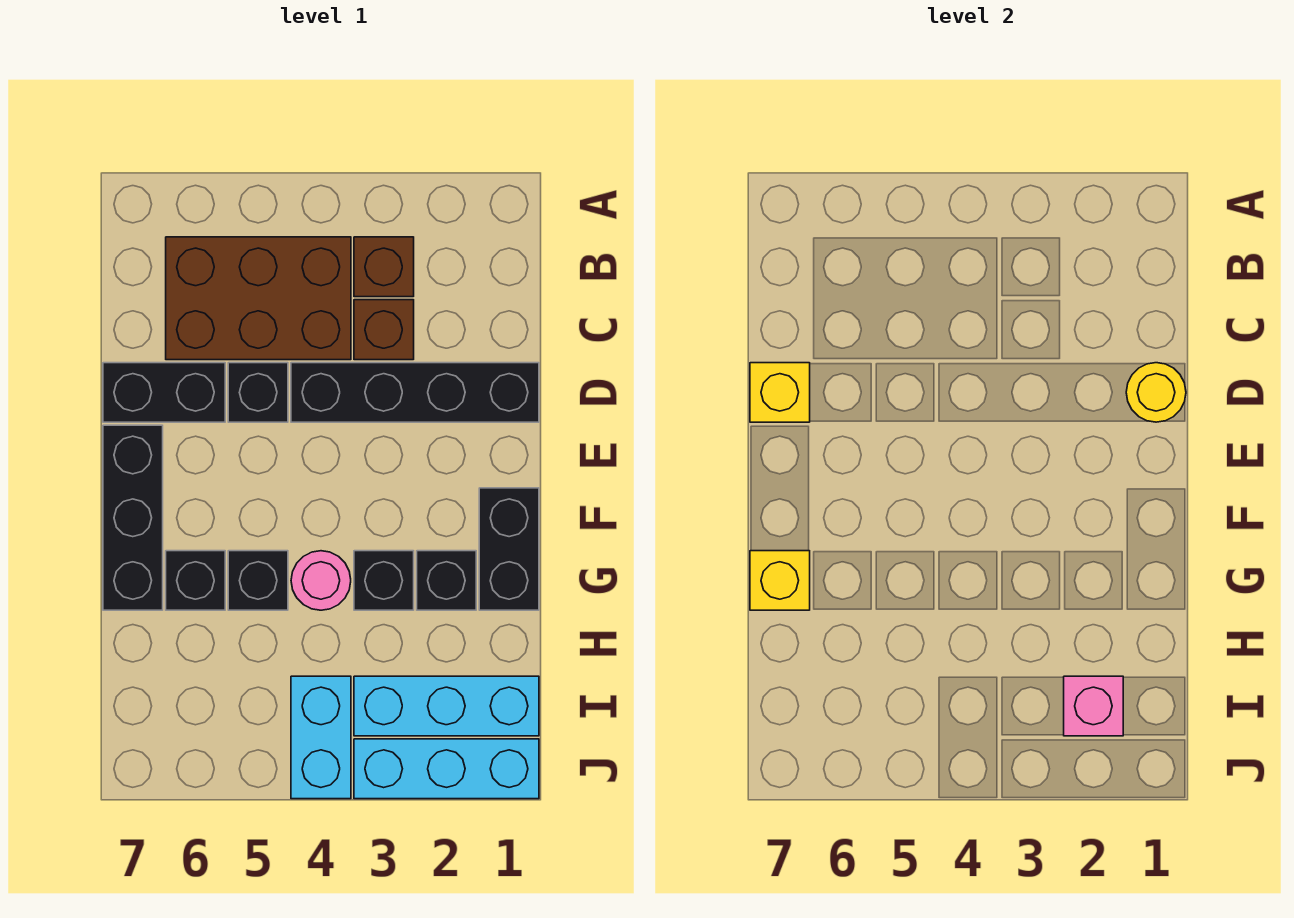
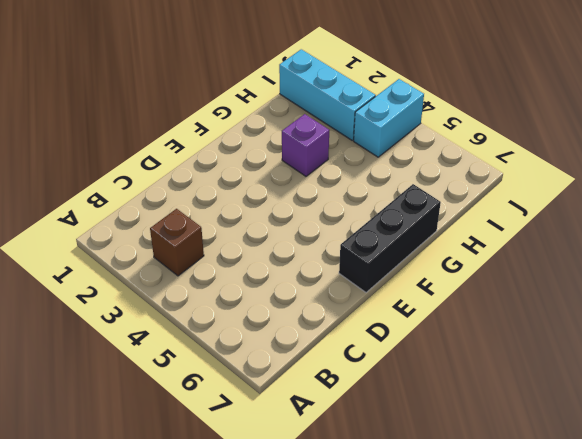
purple brick G3 level 1 -> black brick G3 level 1
none -> brown brick B4:C6 level 1
none -> brown brick C3 level 1
none -> black brick D1:D4 level 1

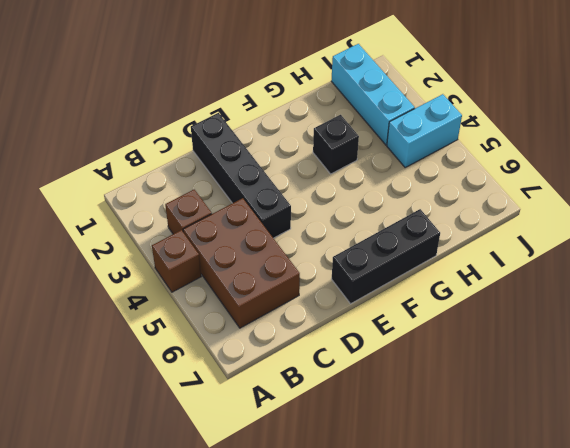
brown brick A4 level 1 -> brown brick C3 level 1
none -> black brick D5 level 1
none -> black brick D6:D7 level 1
none -> black brick F1:G1 level 1

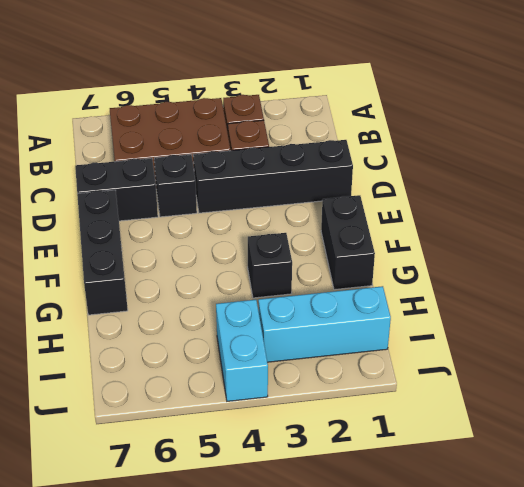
none -> black brick G2 level 1
none -> pink round brick G4 level 1
none -> black brick G5 level 1

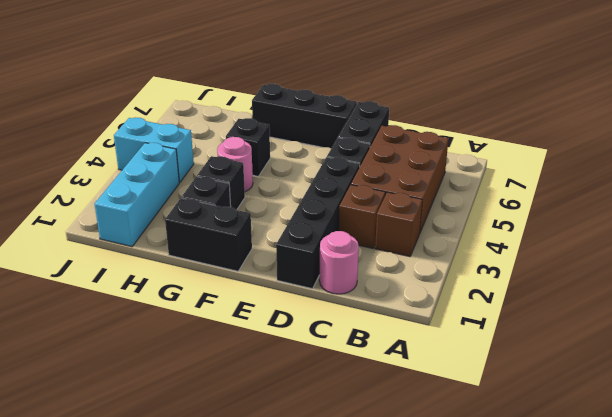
pink round brick C1 level 1 -> none
none -> black brick G6 level 1
none -> cyan brick J1:J3 level 1
none -> yellow round brick D1 level 2

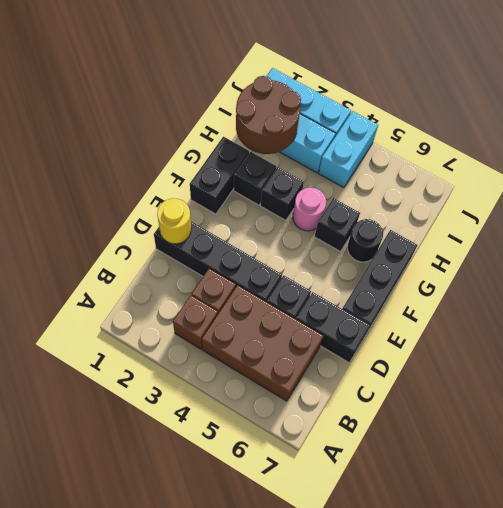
black round brick G6 level 1 -> black brick G6 level 1
brown round brick H1:I2 level 2 -> pink brick I2 level 2
none -> yellow brick D7 level 2
none -> yellow brick G7 level 2

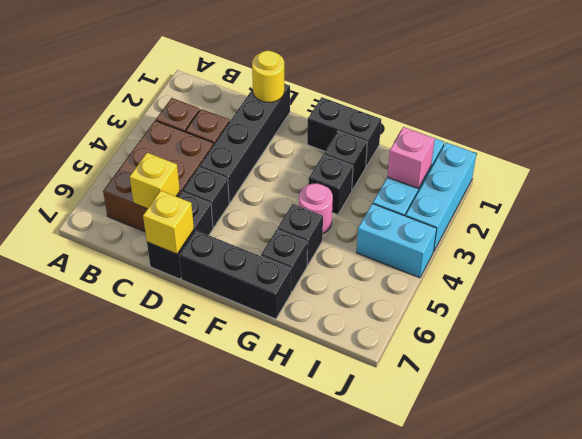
yellow brick C6 level 2 -> yellow brick G7 level 2

